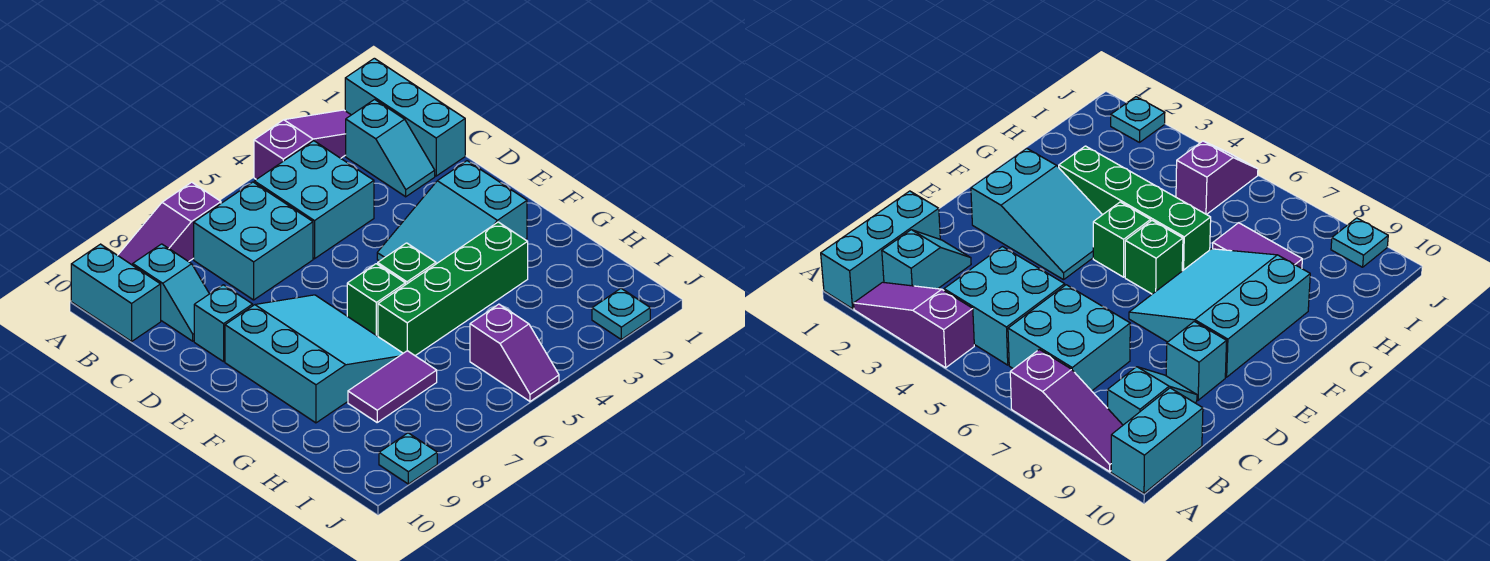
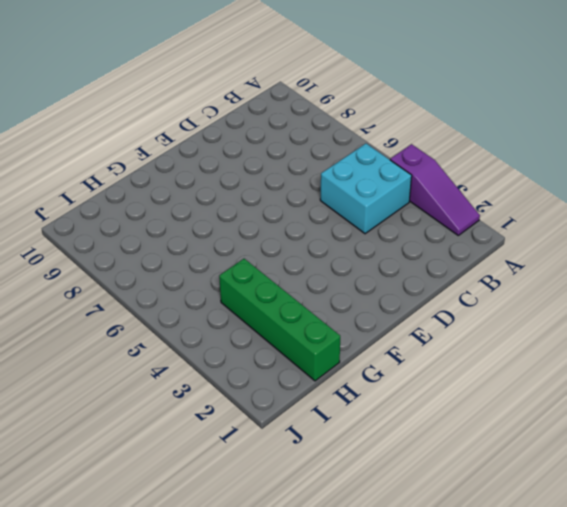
green brick H1:H4 level 1 -> green brick G3:G6 level 1
none -> cyan brick A1:C1 level 1
none -> purple slope A7:A9 level 1 top 7
none -> cyan brick A10:B10 level 1

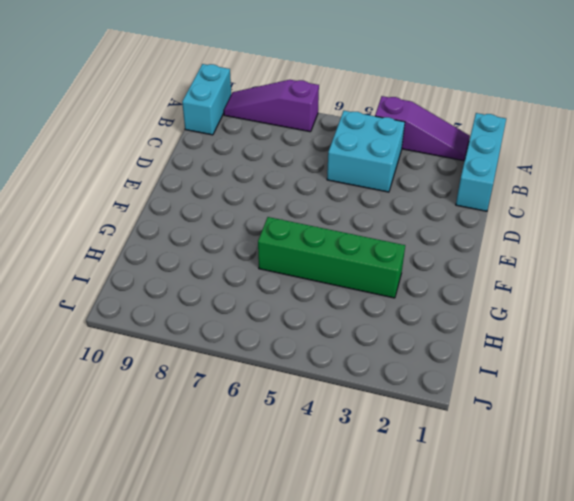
none -> cyan slope B2:C2 level 1 top B
none -> cyan brick B6:C7 level 1
none -> cyan slope B9:C9 level 1 top B

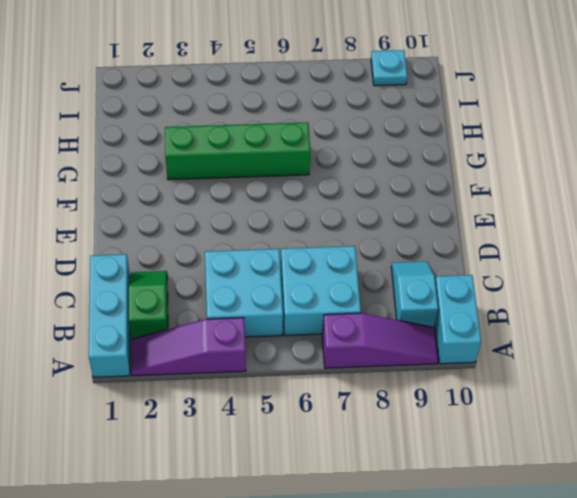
green slope B2:C2 level 1 top B -> cyan slope B2:C2 level 1 top B
none -> cyan brick D9 level 1
none -> cyan slope E2:F4 level 1 top 2
none -> cyan slope E7:G9 level 1 top 9

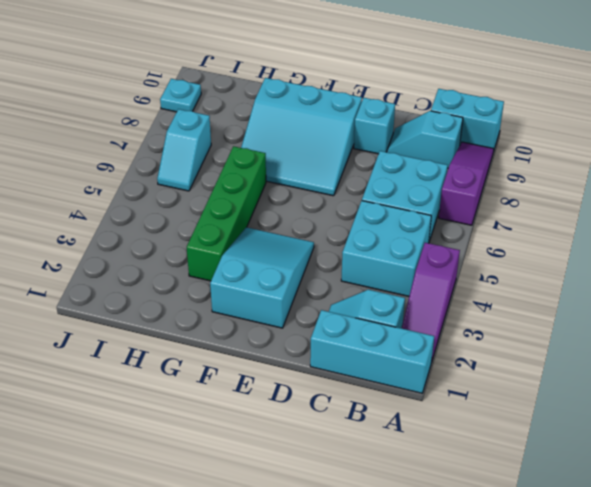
cyan slope I6:I7 level 1 top 7 -> none
none -> green brick F5 level 1
none -> green brick F6 level 1
none -> purple tile H7:H8 level 1

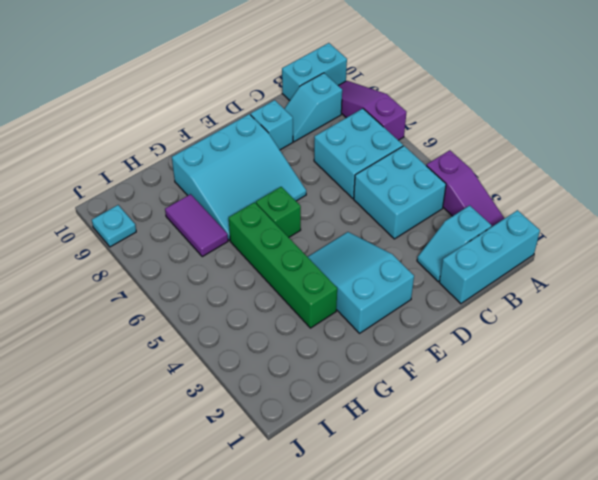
none -> green brick F5 level 1
none -> purple slope I5:J5 level 1 top I
none -> cyan plate J2 level 1

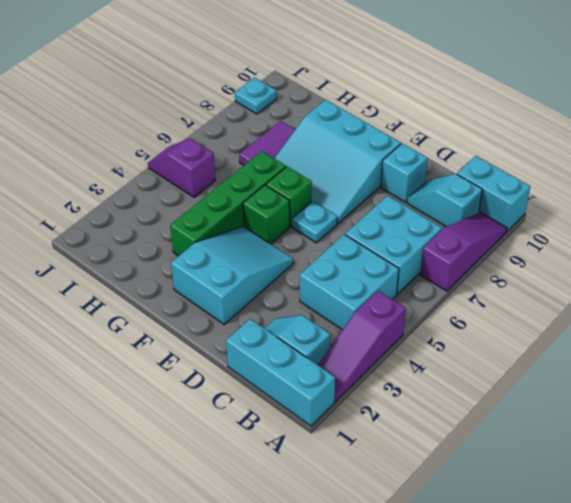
cyan plate E6 level 1 -> cyan plate J2 level 1

